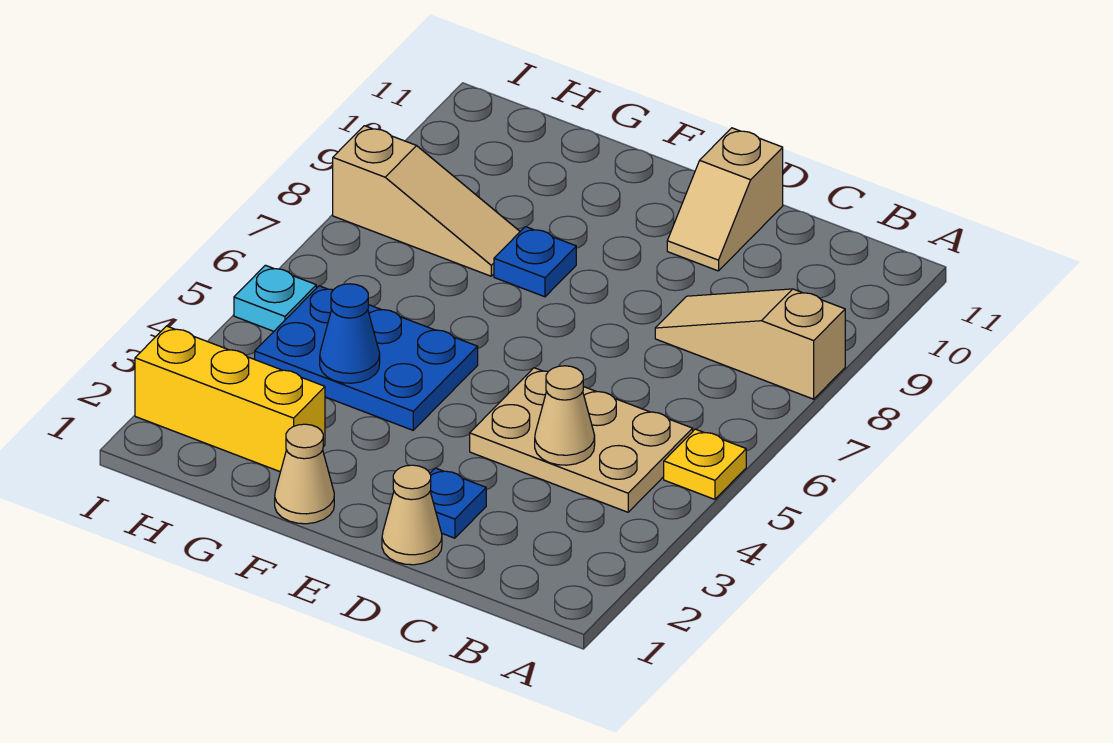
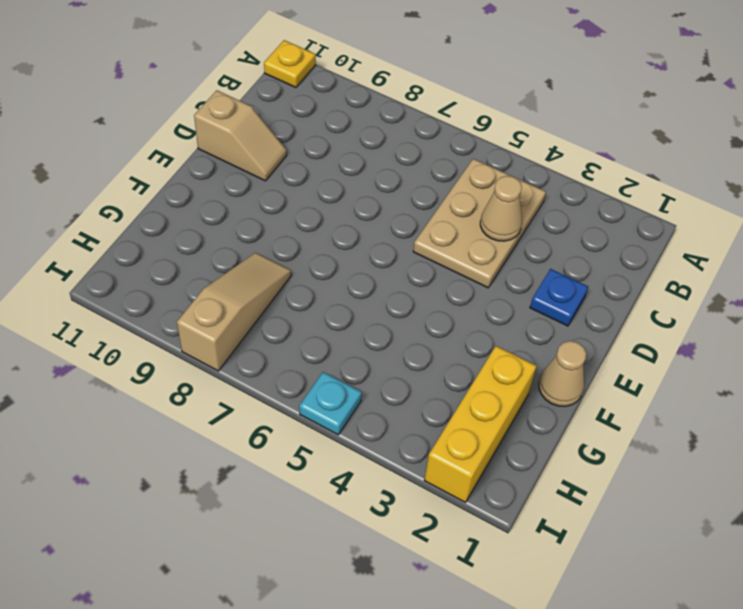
yellow plate A11 level 1 -> yellow plate A5 level 1
none -> tan slope A8:C8 level 1 top A
none -> tan cone D1 level 1
none -> blue plate F4:H5 level 1

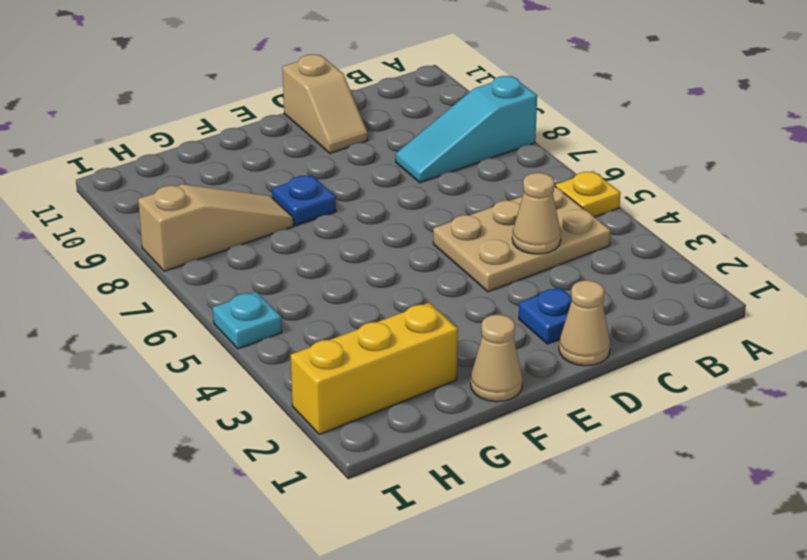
cyan slope A8:C8 level 1 top A -> tan slope A8:C8 level 1 top A
none -> blue plate F4:H5 level 1
none -> blue cone G4 level 2

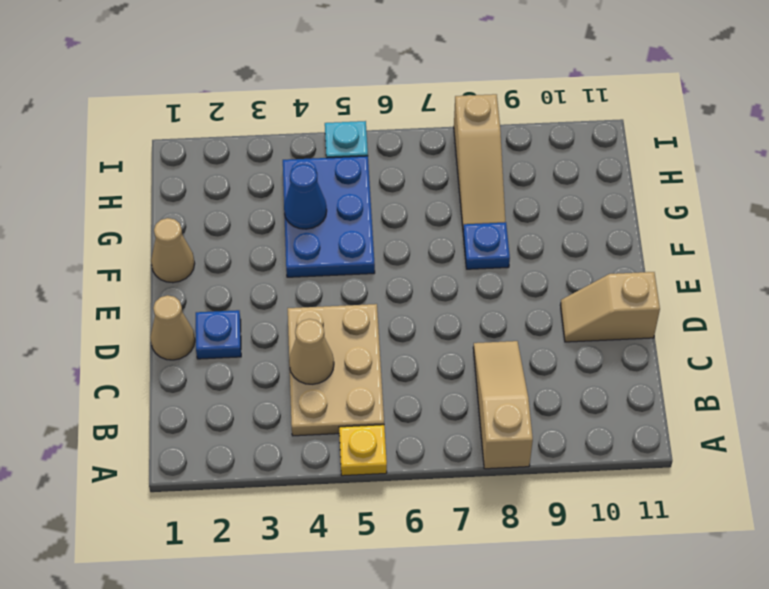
none -> yellow brick G2:I2 level 1

